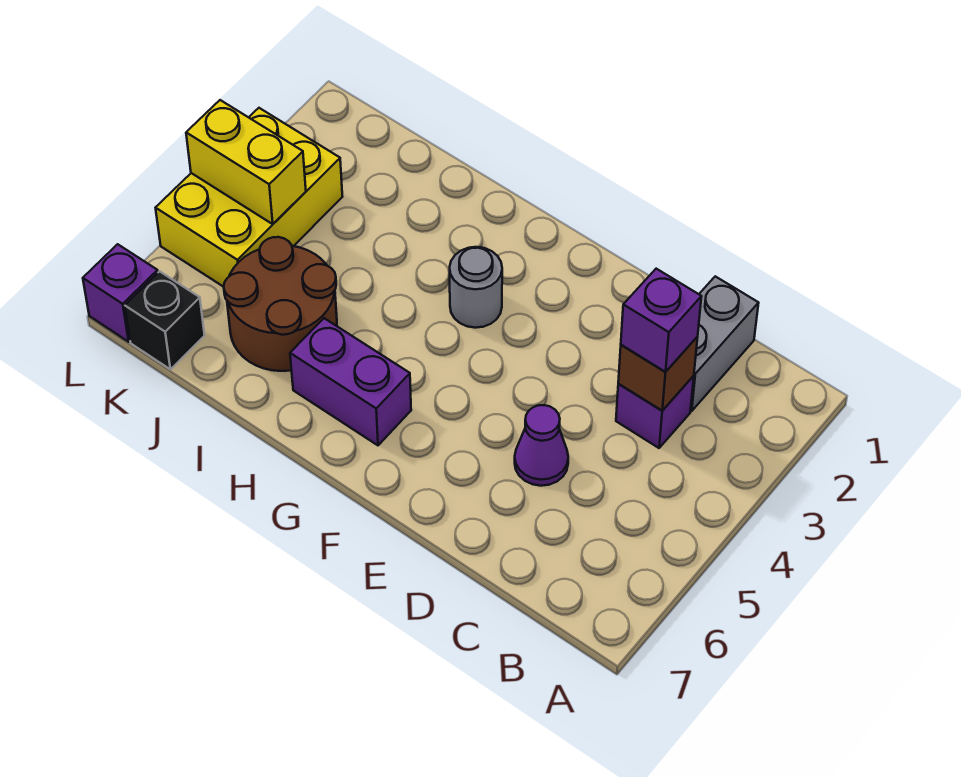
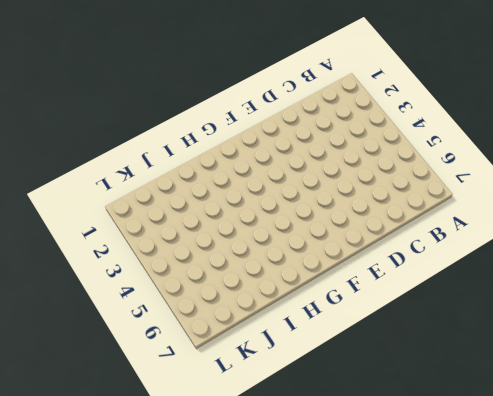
none -> grey brick C1:C2 level 1
none -> purple brick C3 level 1
none -> purple cone D5 level 1

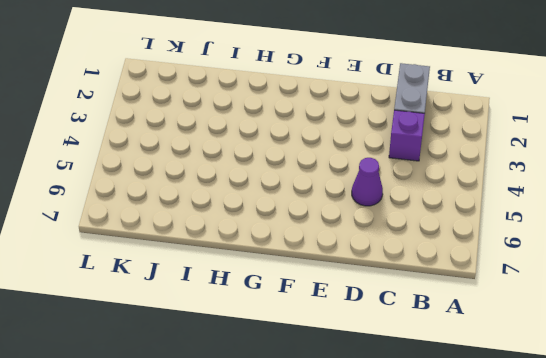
none -> grey round brick G3 level 1
none -> purple brick G6:H6 level 1
none -> brown round brick I5:J6 level 1

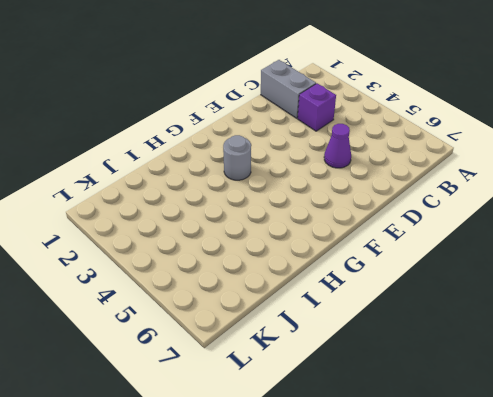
none -> purple brick G6:H6 level 1
none -> brown round brick I5:J6 level 1
none -> yellow brick K3:L5 level 1

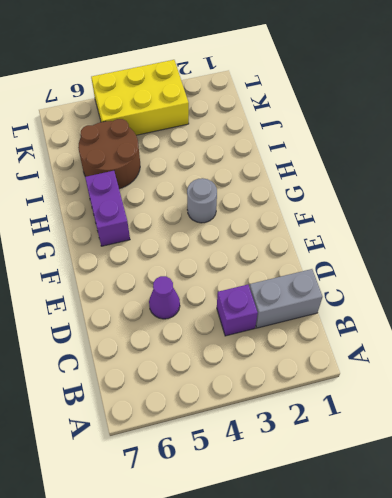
none -> black brick K7 level 1
none -> purple brick L7 level 1
none -> brown brick C3 level 2

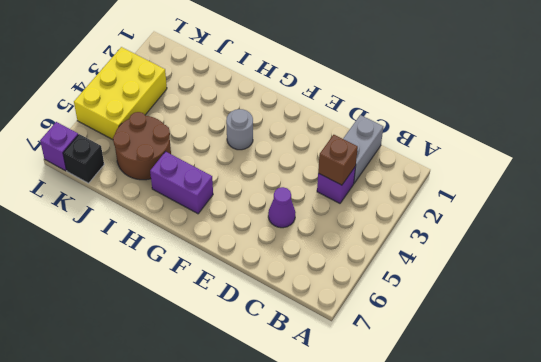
none -> yellow brick K4:L4 level 2
none -> purple brick C3 level 3

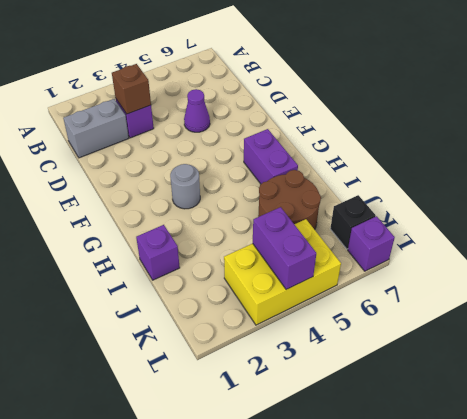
purple brick I1 level 1 -> purple brick C3 level 3
purple brick K4:L4 level 2 -> yellow brick K4:L4 level 2

